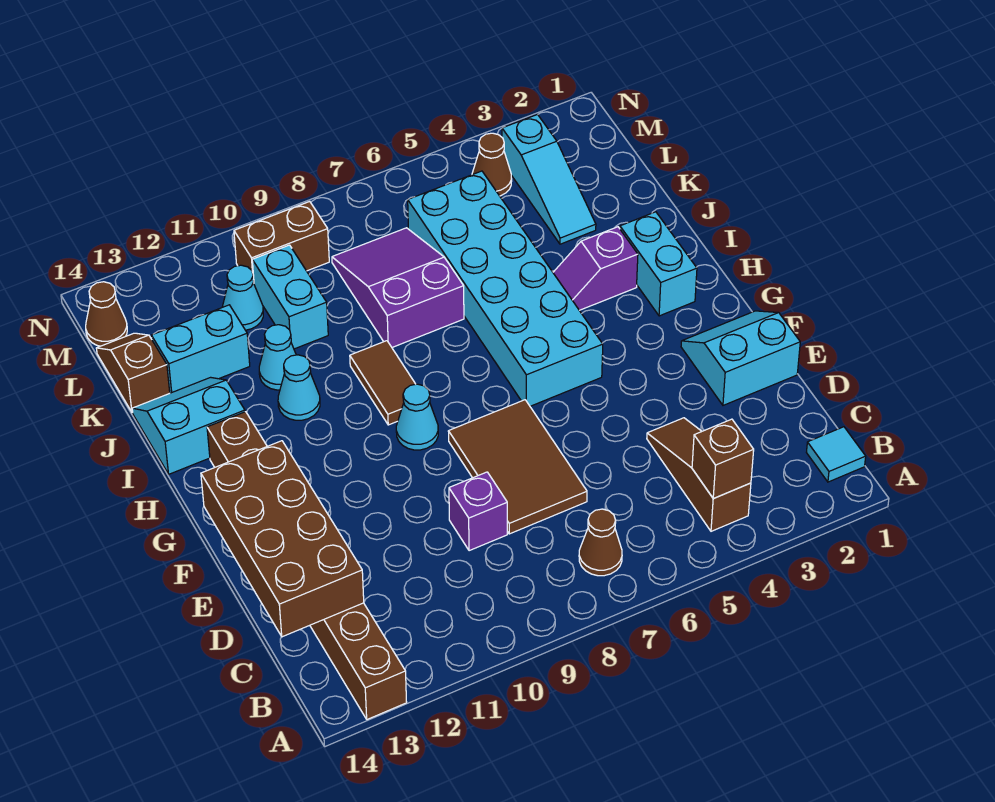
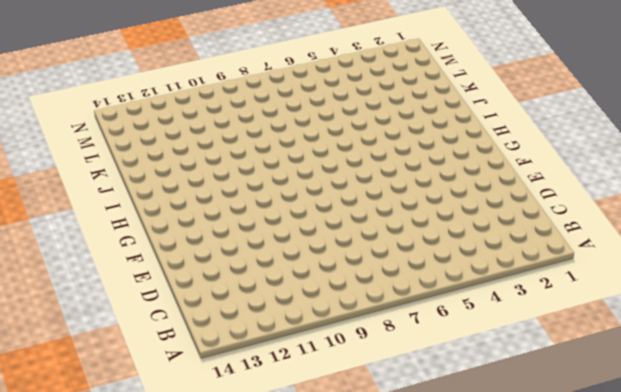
none -> brown brick A13:H13 level 1
none -> cyan tile B1 level 1
none -> brown slope B4:D4 level 1 top B

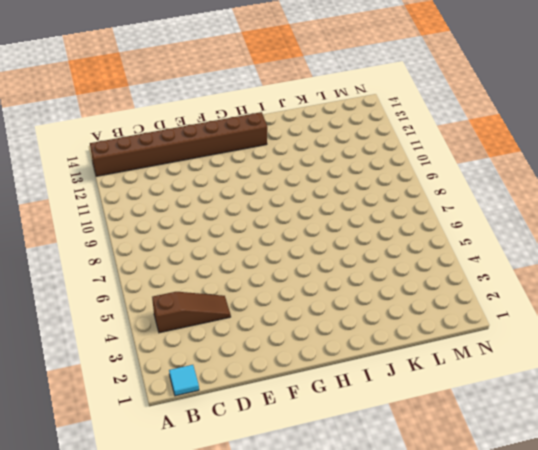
none -> brown cone B7 level 1
none -> brown tile D7:F8 level 1
none -> purple brick D9 level 1

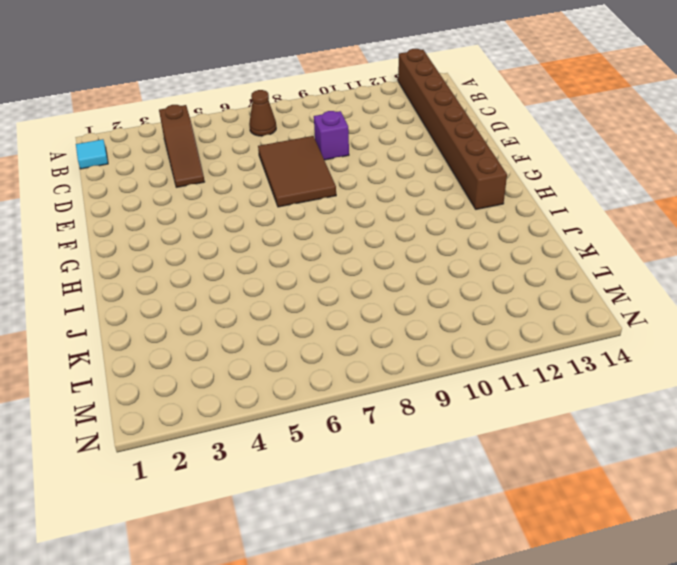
none -> cyan slope E1:F2 level 1 top E
none -> cyan brick G5:L6 level 1
none -> cyan cone G9 level 1

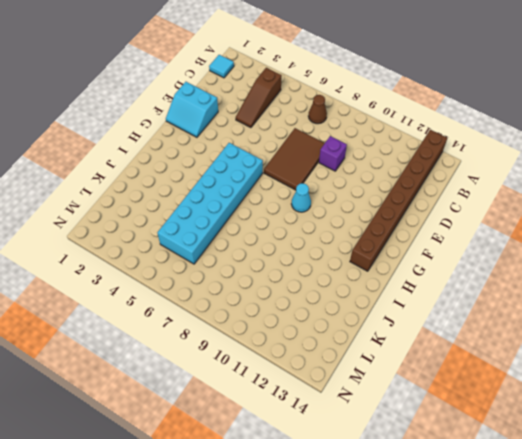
none -> cyan brick H2:I2 level 1
none -> brown tile H9:I9 level 1
none -> purple slope I3:I4 level 1 top 3

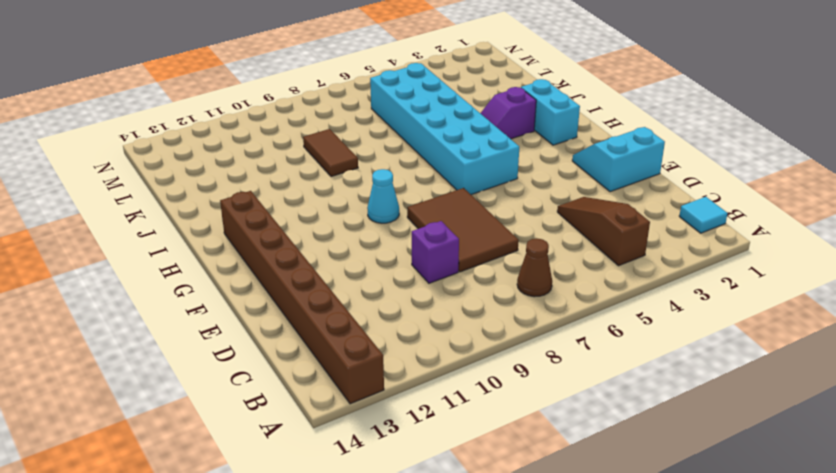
brown tile J9:K9 level 1 -> brown tile H9:I9 level 1
none -> cyan cone I11 level 1
none -> cyan slope I13:J14 level 1 top I
none -> purple slope J7:L8 level 1 top J

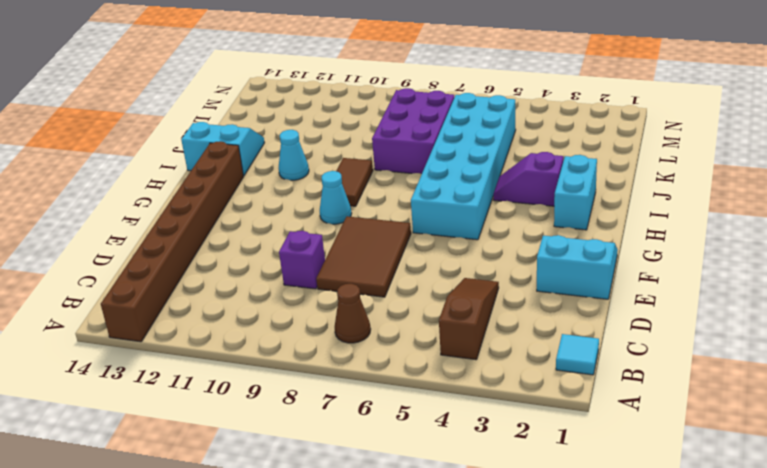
purple brick J7:L8 level 1 -> purple slope J7:L8 level 1 top J
none -> cyan cone J11 level 1
none -> cyan slope K3:M3 level 1 top M
none -> cyan brick K10:L10 level 1

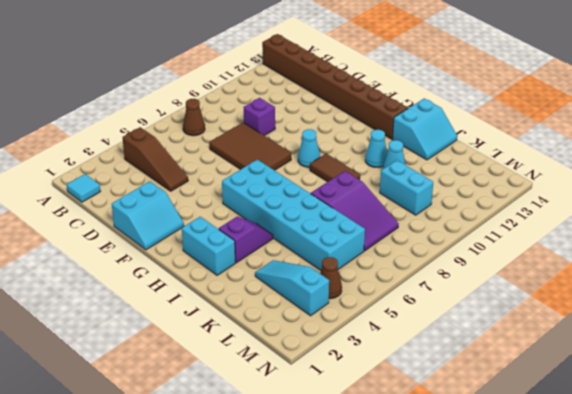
none -> cyan brick K12:K13 level 1
none -> brown slope K14:L14 level 1 top K
none -> cyan cone L11 level 1

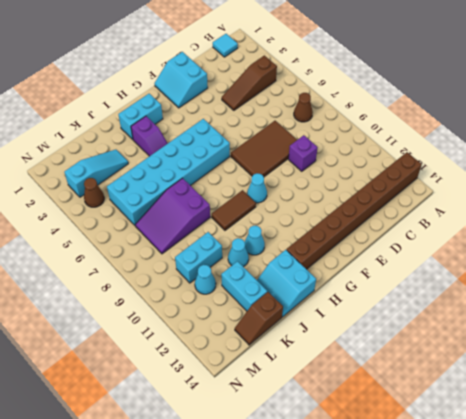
none -> brown brick M9:M10 level 1
none -> brown cone M14 level 1
none -> brown brick B4 level 2

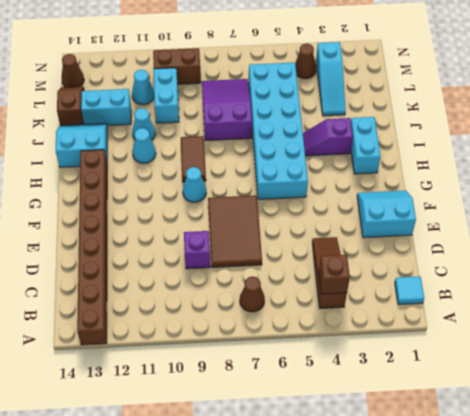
none -> brown brick C13:F14 level 2

